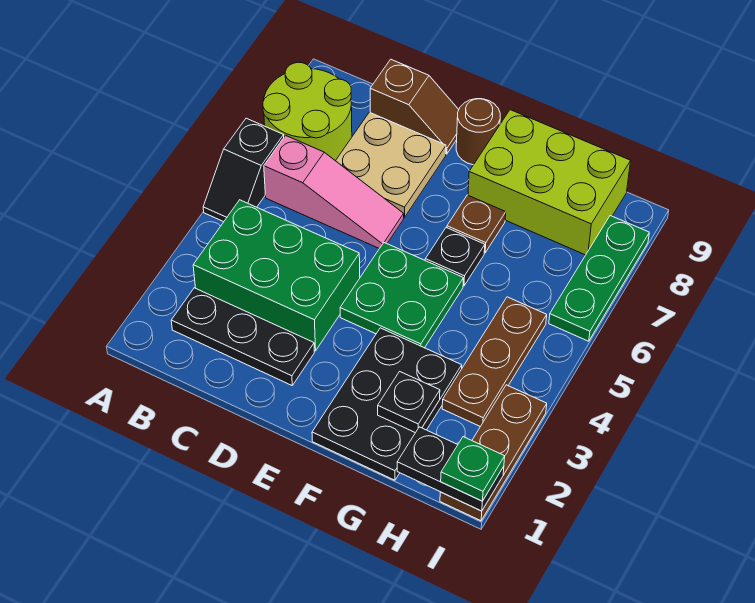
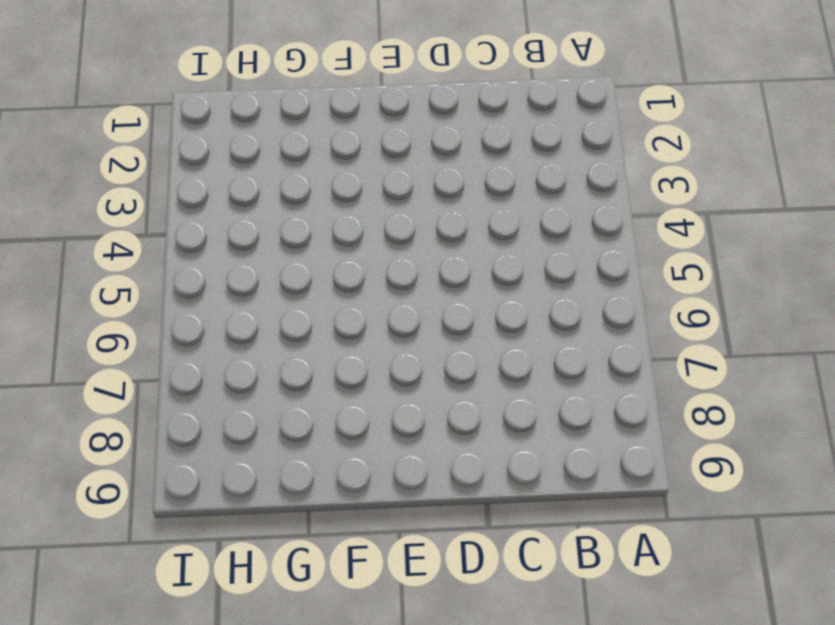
none -> black slope A5:A6 level 1 top 6
none -> lime round brick A7:B8 level 1
none -> black plate B2:D2 level 1

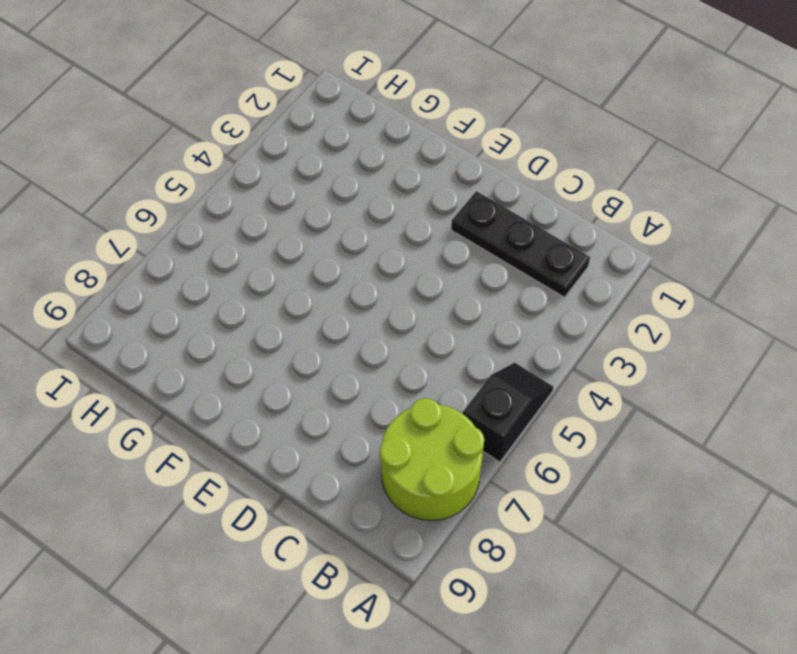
none -> green brick B3:D4 level 1
none -> pink slope B6:D6 level 1 top B
none -> tan plate C7:D8 level 1

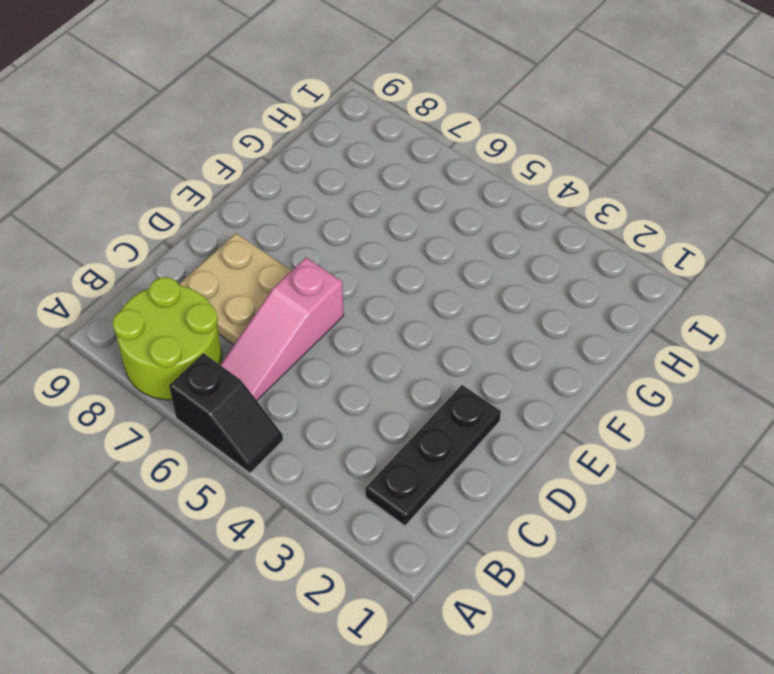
pink slope B6:D6 level 1 top D -> pink slope B6:D6 level 1 top B
none -> green brick B3:D4 level 1
none -> brown slope C9:D9 level 1 top C
none -> green plate E4:F5 level 1

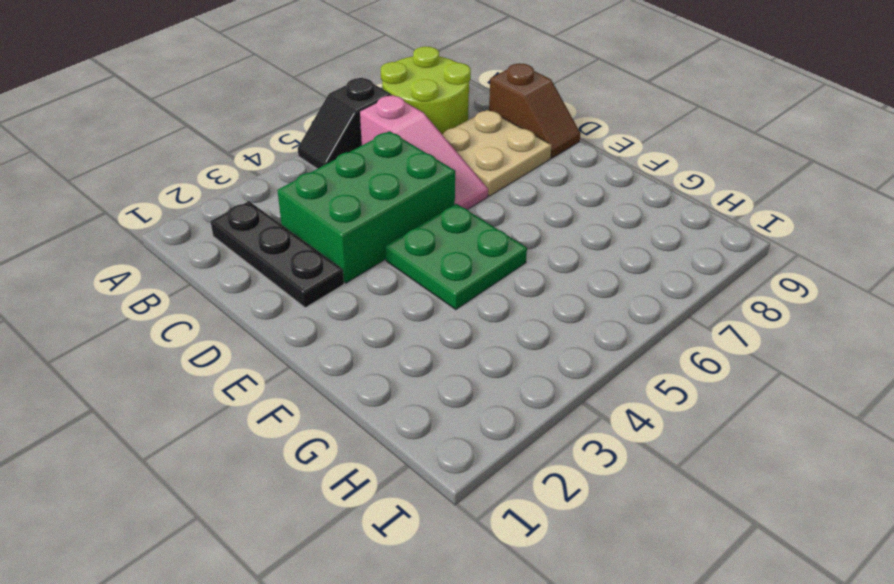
green brick C3:D5 level 1 -> green brick B3:D4 level 1
none -> brown round brick E9 level 1
none -> black plate F1:G3 level 1
none -> black plate F6 level 1

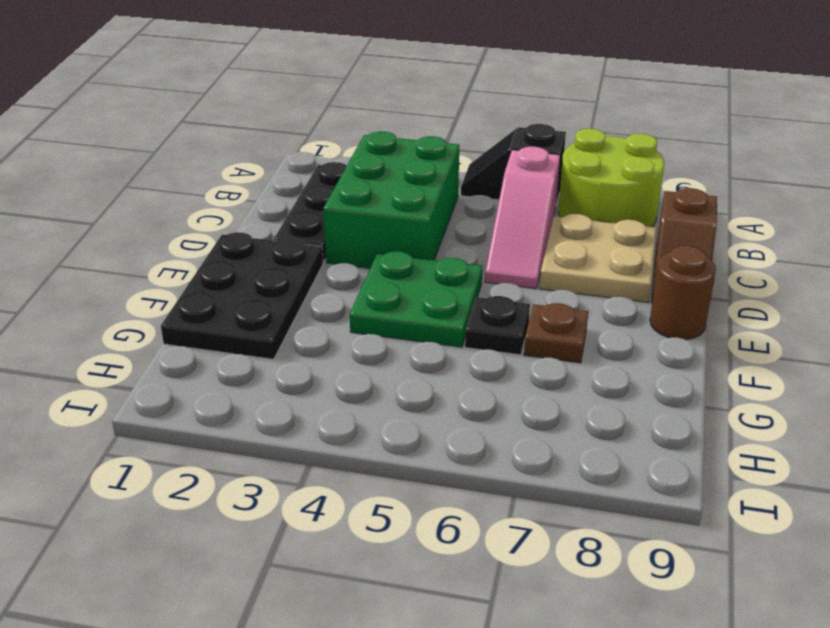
black plate E1:G2 level 1 -> black plate F1:G3 level 1
none -> lime brick F8:H9 level 1
none -> brown plate H3:H5 level 1
none -> brown plate I1:I3 level 1

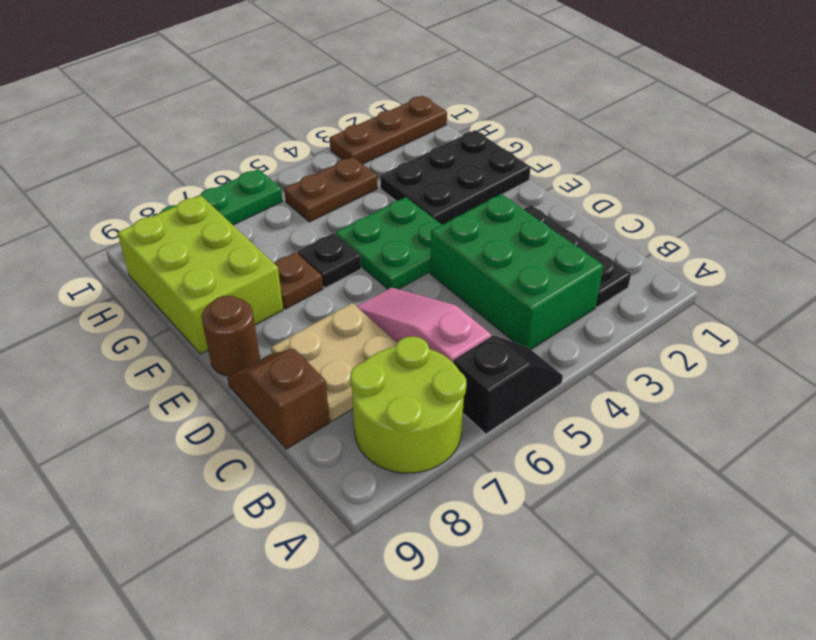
brown plate H4:H5 level 1 -> brown plate H3:H5 level 1
none -> black plate G2 level 2
none -> black plate H1:I1 level 2
none -> green plate I1 level 3

